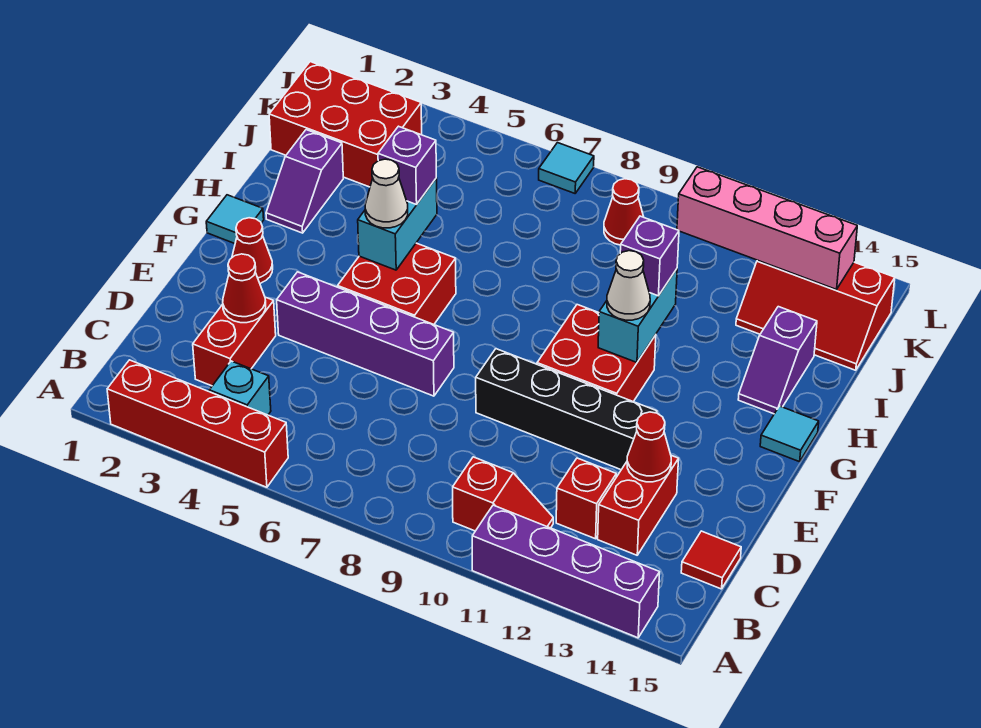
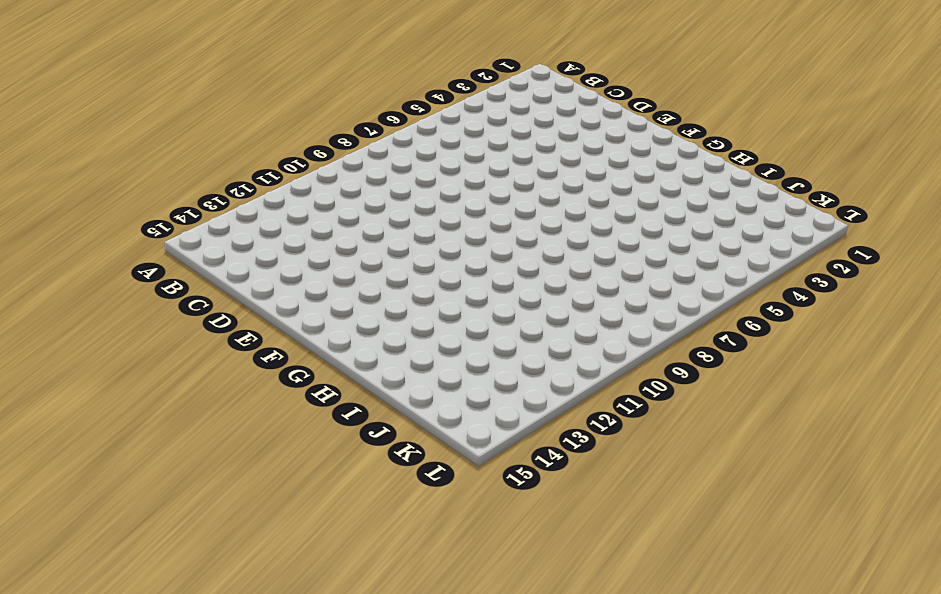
none -> red brick A2:A5 level 1
none -> purple brick A11:A14 level 1
none -> cyan brick B4 level 1
none -> red slope B10:B11 level 1 top 10

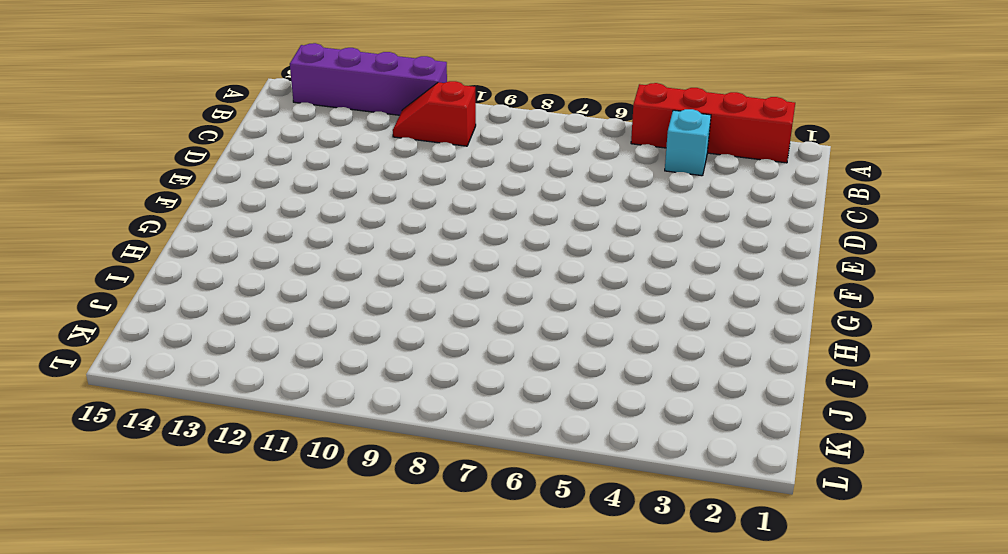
none -> red brick C3:D3 level 1
none -> red brick C12 level 1
none -> red brick C13:D13 level 1
none -> red tile C15 level 1

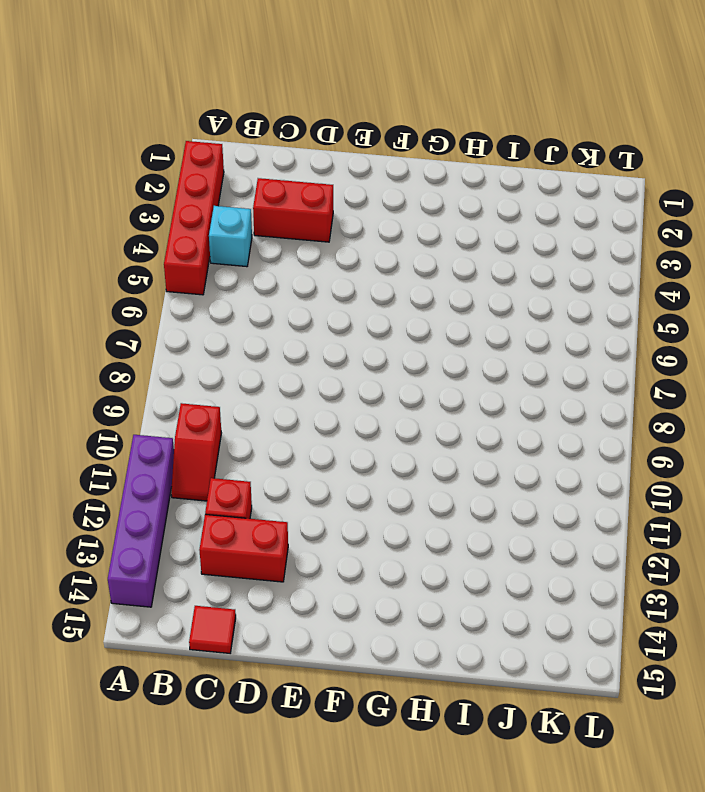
none -> purple brick E4:E7 level 1
none -> black brick E9:E12 level 1
none -> red cone F2 level 1
none -> red brick F5:G6 level 1

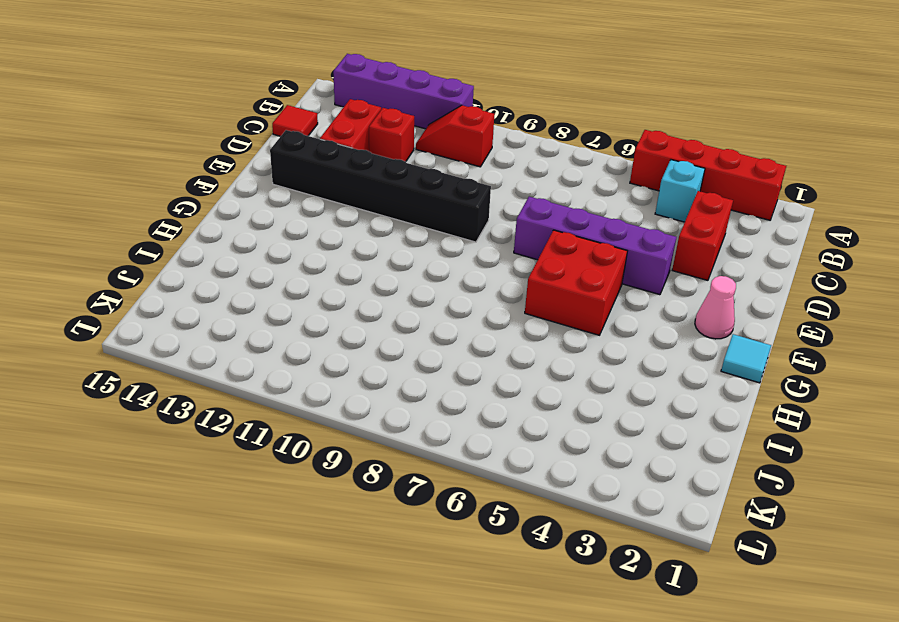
black brick E9:E14 level 1 -> black brick E9:E12 level 1
pink cone F2 level 1 -> red cone F2 level 1
none -> red brick F10:G11 level 1
none -> cyan tile G15 level 1
none -> purple slope H2:I2 level 1 top I
none -> purple slope H14:I14 level 1 top I

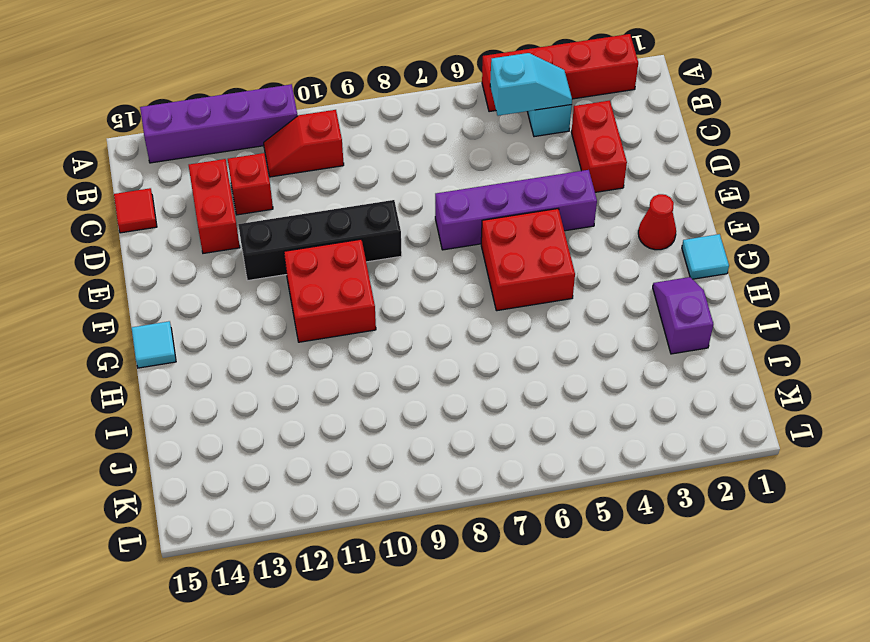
cyan slope B4:B5 level 2 top 5 -> none
none -> purple slope H14:I14 level 1 top I
none -> red brick J1:K3 level 1
none -> red slope J13:K15 level 1 top K
none -> red cone K9 level 1

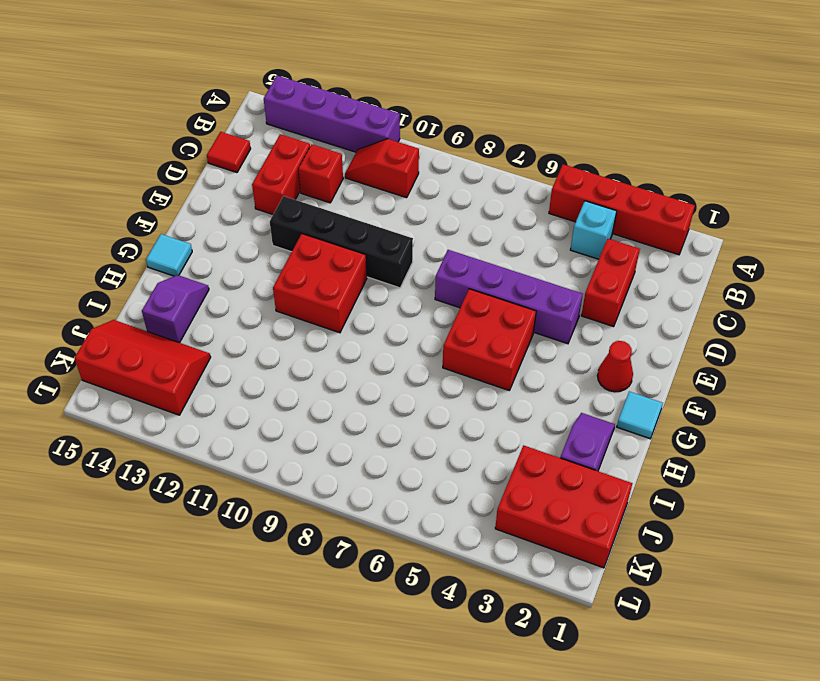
none -> red cone K9 level 1
none -> cyan tile L7 level 1
none -> red cone D3 level 2
none -> red cone D13 level 2

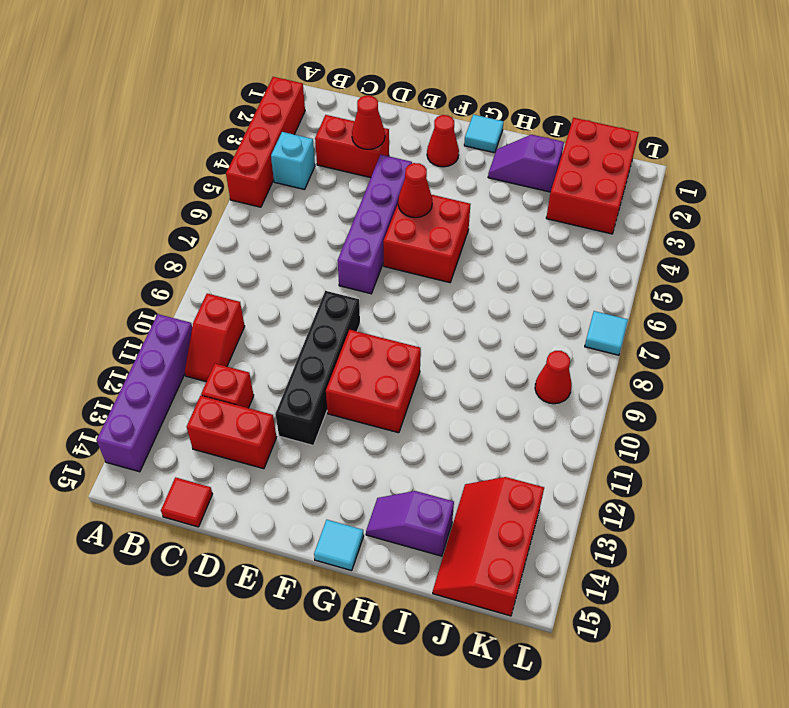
red cone F5 level 2 -> red cone D13 level 2
none -> cyan brick G5:H5 level 2
none -> cyan brick G11:H11 level 2
none -> pink brick K11:K14 level 2
none -> white cone G5 level 3

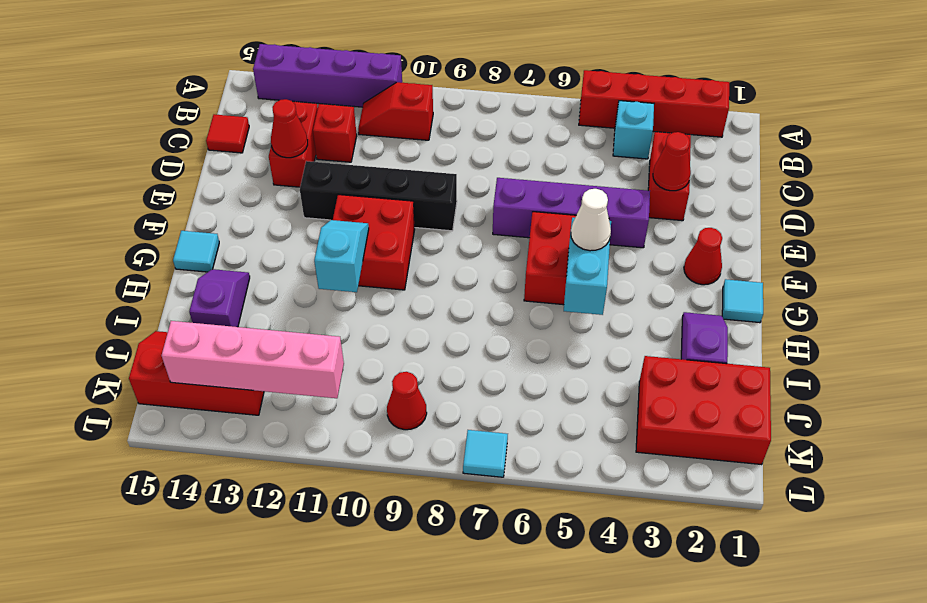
cyan slope G11:H11 level 2 top H -> cyan brick G11:H11 level 2
none -> white cone G11 level 3
none -> purple brick H5 level 3
none -> purple brick H11 level 3

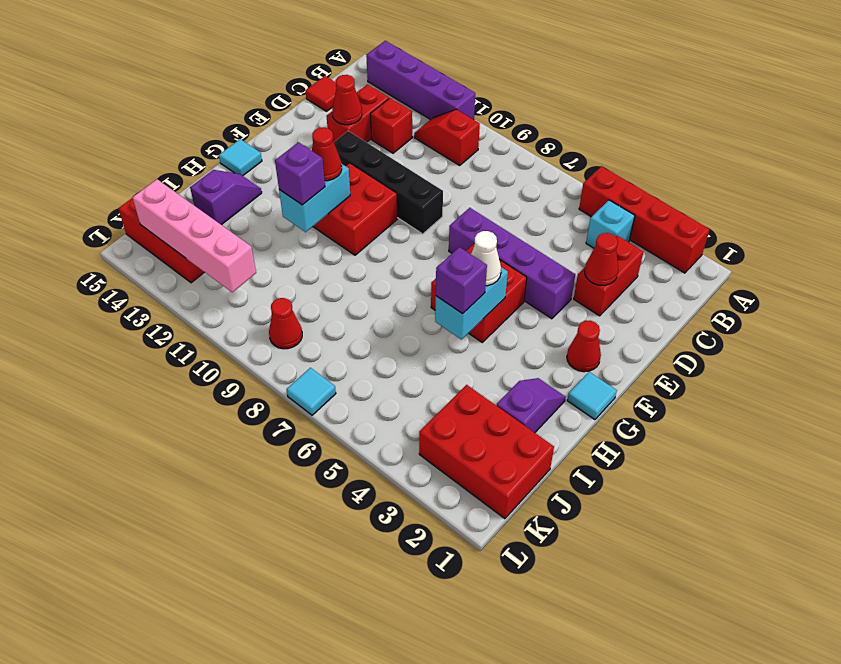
red cone G11 level 3 -> white cone G11 level 3

